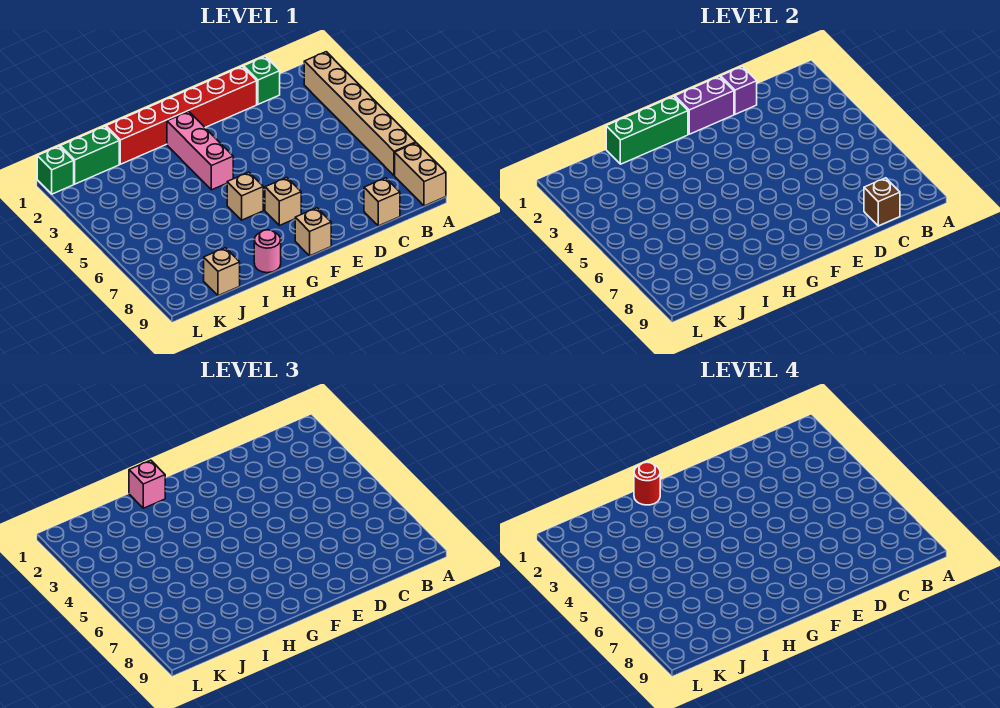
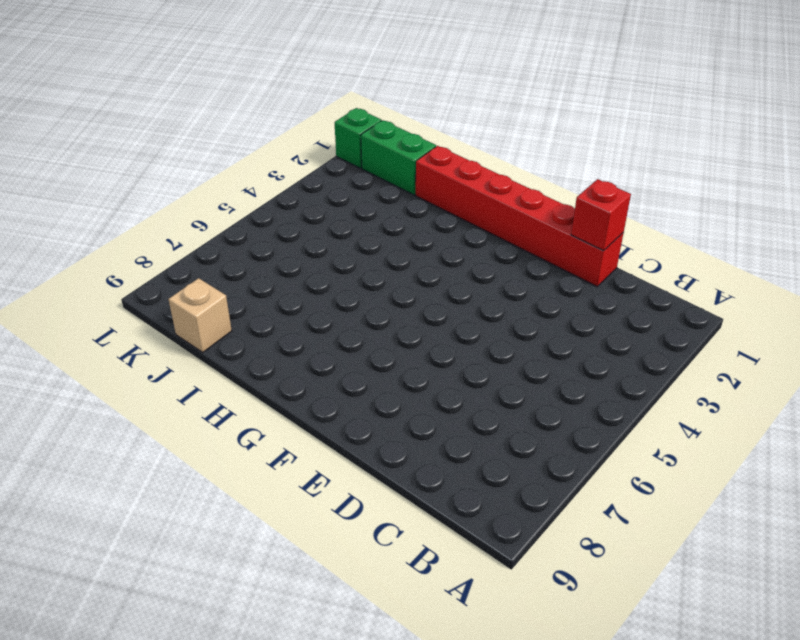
red brick D1 level 2 -> purple brick D1 level 2
none -> tan brick A2:A7 level 1
none -> tan brick A8:A9 level 1
none -> green brick C1 level 1

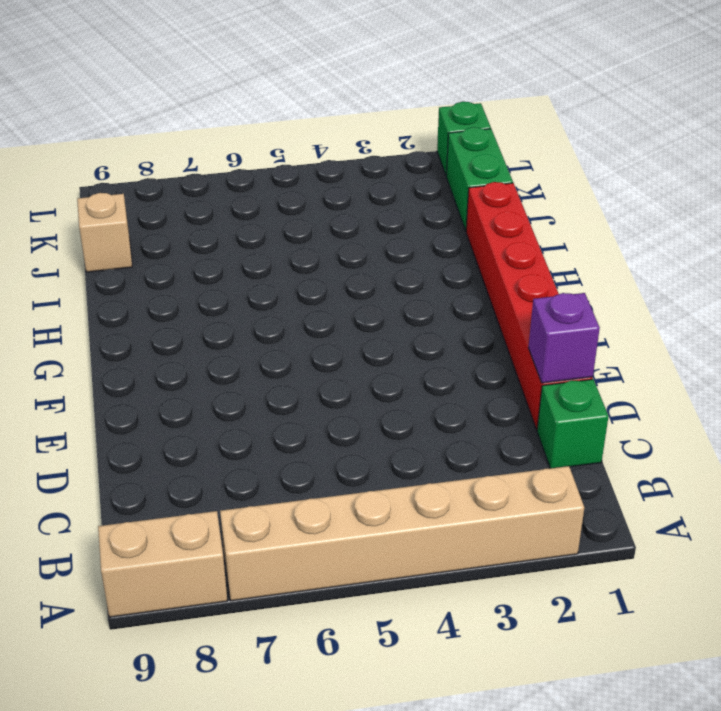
none -> tan brick C9 level 1
none -> tan brick F7 level 1
none -> tan brick F9 level 1

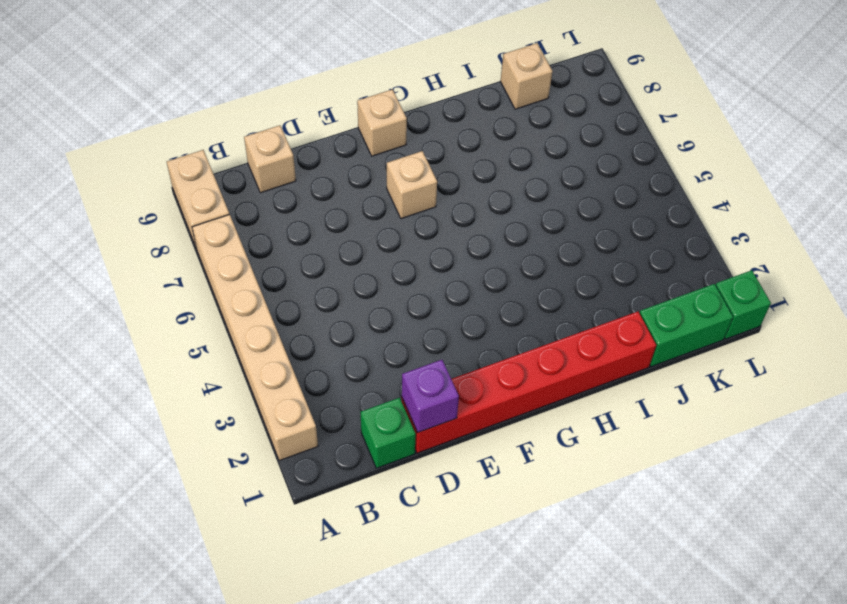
none -> pink brick G2:G4 level 1
none -> tan brick G6 level 1
none -> pink round brick H9 level 1

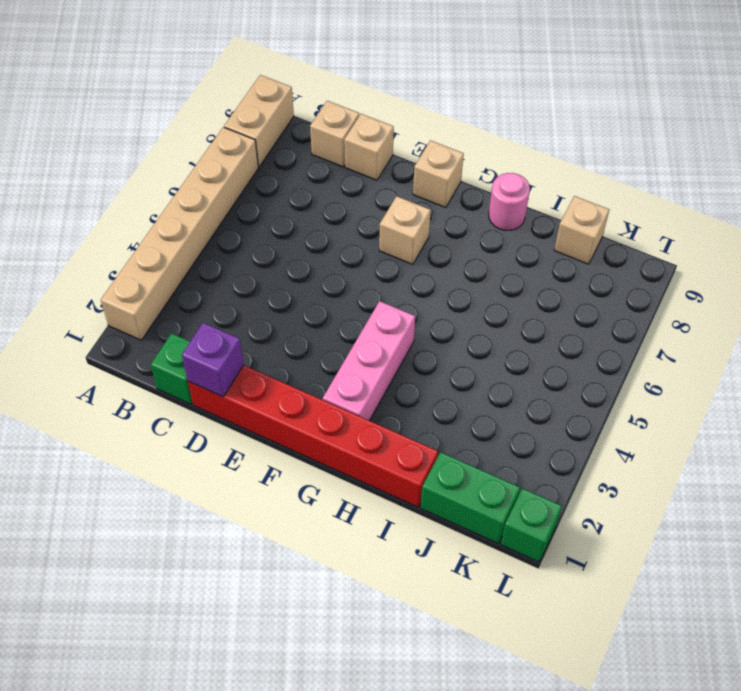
tan brick D9 level 1 -> tan brick G6 level 1
none -> brown brick C9 level 2
none -> purple brick E1:F1 level 2
none -> green brick G1:I1 level 2

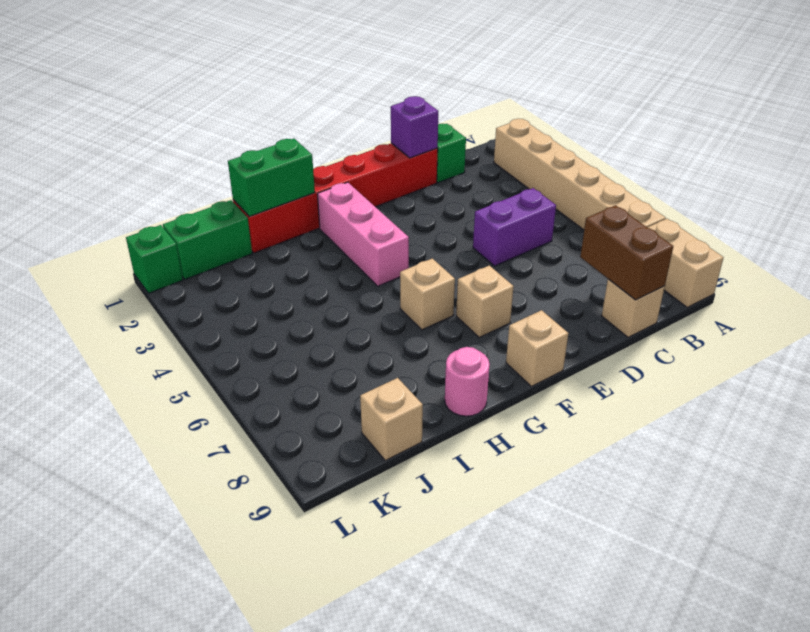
purple brick C5:D5 level 1 -> purple brick E1:F1 level 2
brown brick C8:C9 level 2 -> brown brick C9 level 2
green brick H1:I1 level 2 -> green brick G1:I1 level 2
none -> pink brick H1 level 3
none -> red round brick H1 level 4

